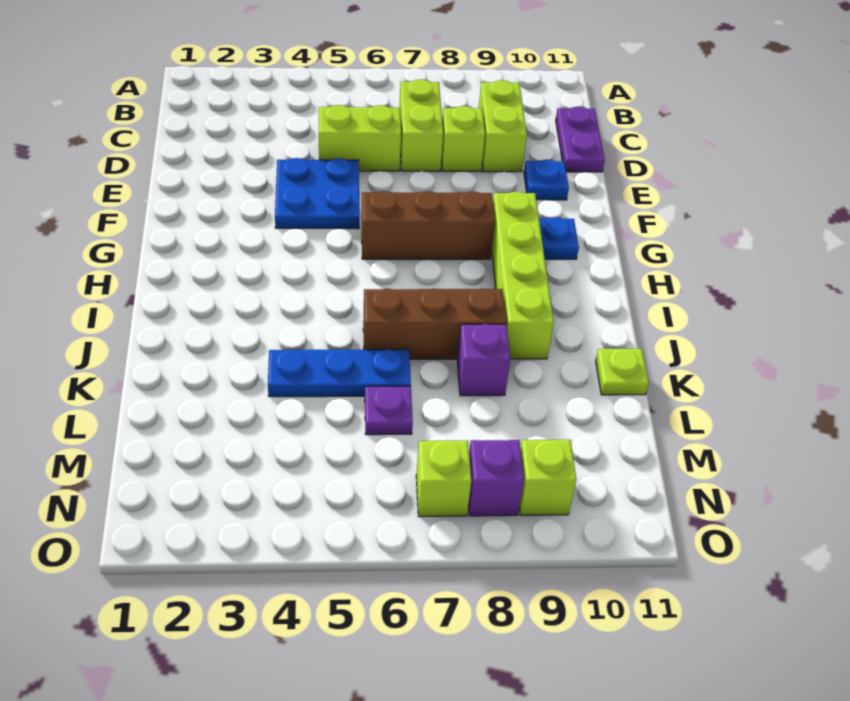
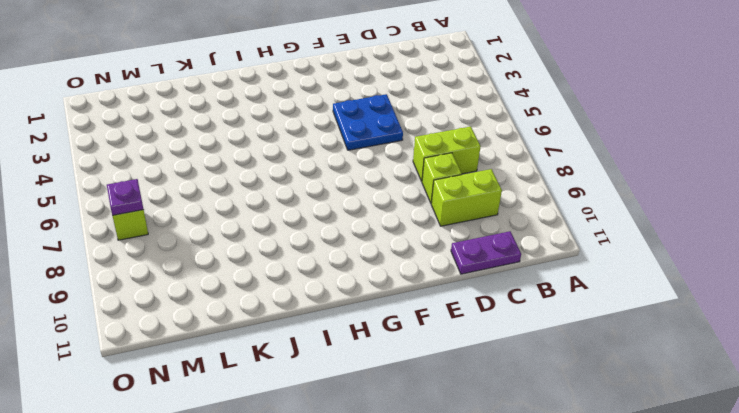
purple plate N7 level 2 -> purple plate L6 level 1
none -> lime brick D5:D6 level 1
none -> blue plate E10 level 1
none -> brown brick G6:G8 level 1

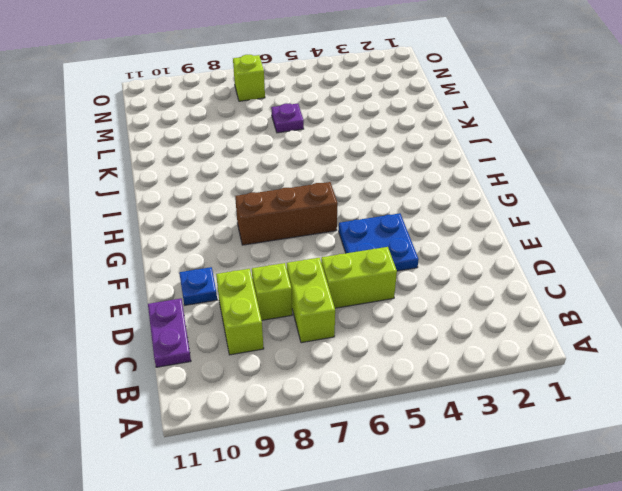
none -> lime brick G9:J9 level 1
none -> blue plate G10 level 1
none -> brown brick J6:J8 level 1

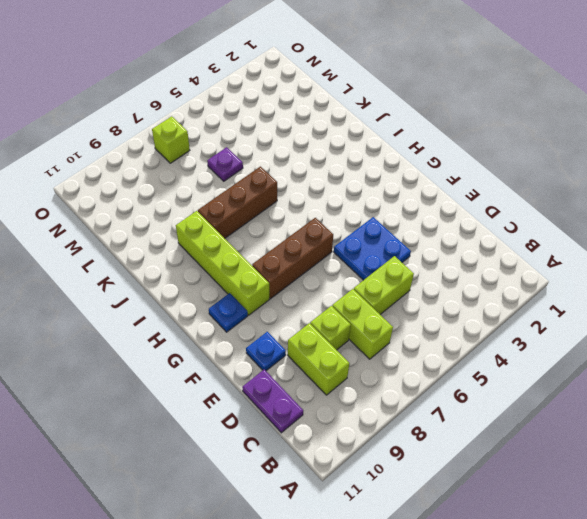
none -> blue plate K4:K6 level 1
none -> purple brick K8 level 1
none -> lime plate K11 level 1

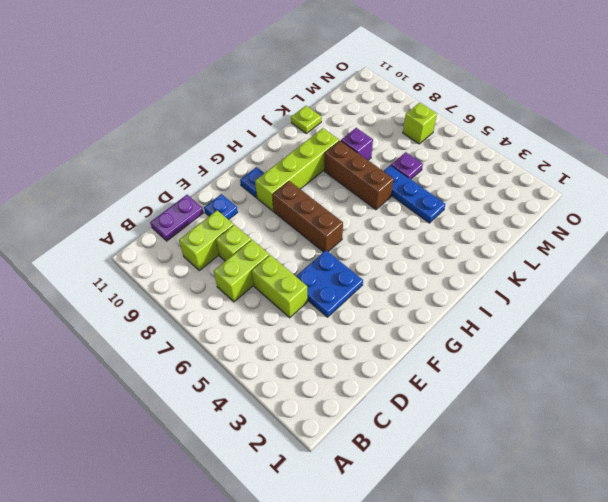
none -> purple brick N8 level 1
none -> lime brick N9 level 1

